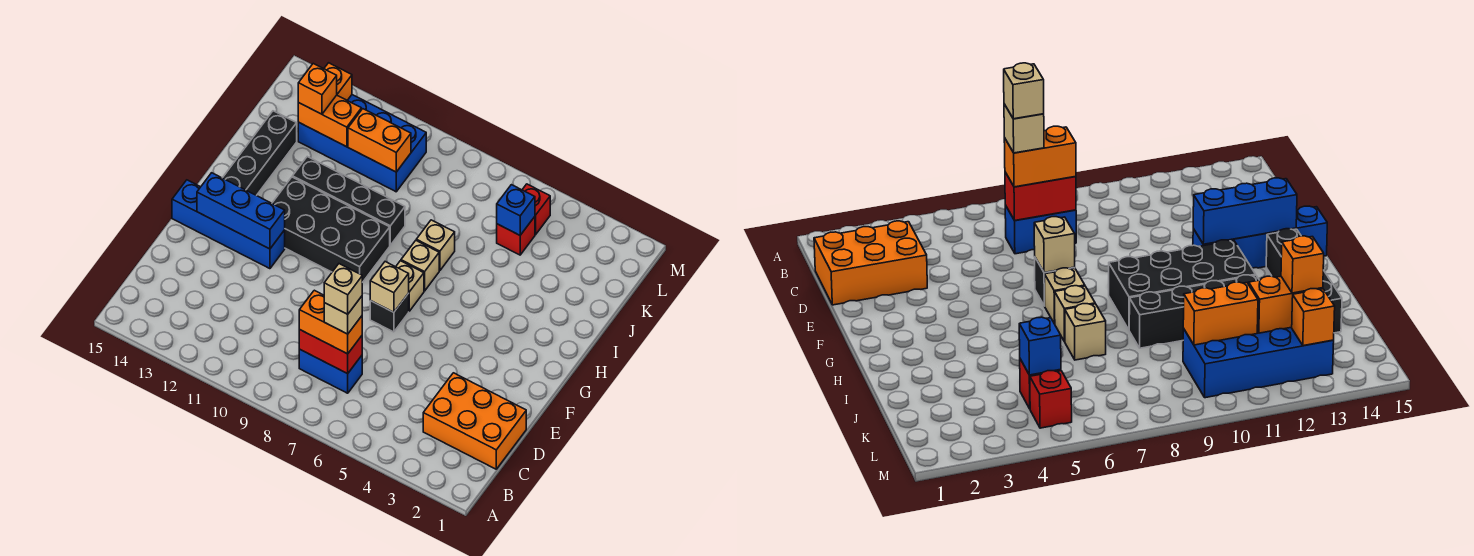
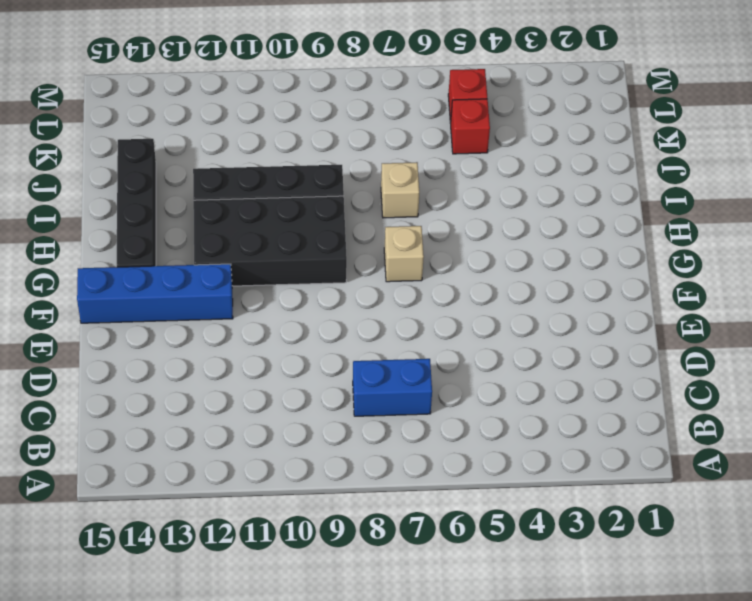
none -> orange brick C1:D3 level 1
none -> black brick F7 level 1
none -> tan brick H7 level 1

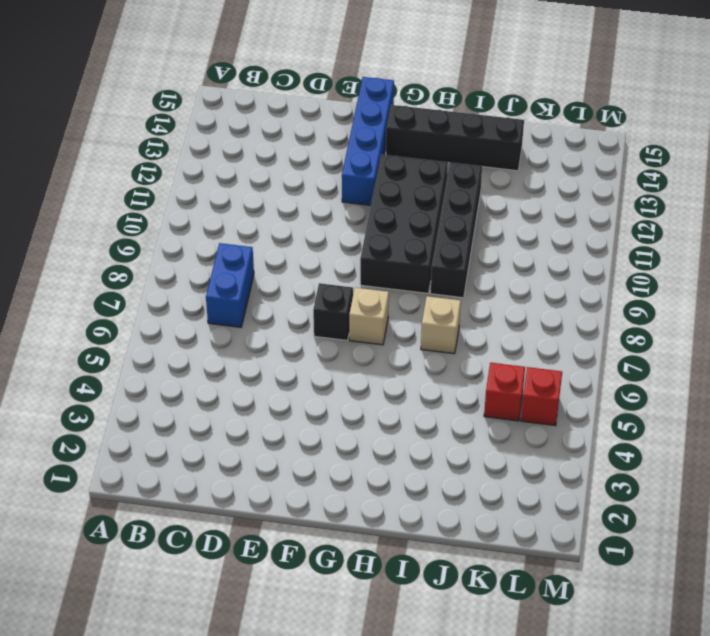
none -> orange brick C1:D3 level 1
none -> tan brick H7 level 1
none -> blue brick K10:L13 level 1

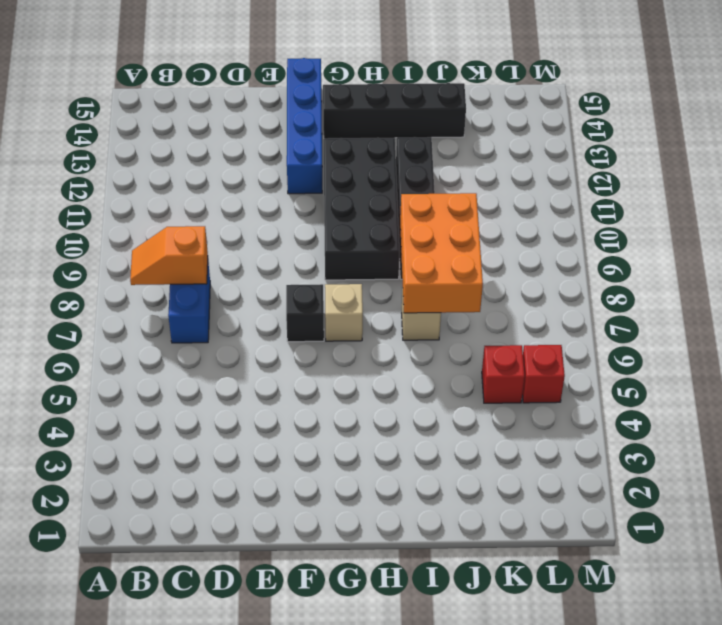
orange slope B8:C8 level 2 top C -> red brick C7:C8 level 2
orange brick I7:J9 level 2 -> orange brick C1:D3 level 1
none -> tan brick H7 level 1
none -> blue brick K10:L13 level 1
none -> tan brick F7 level 2

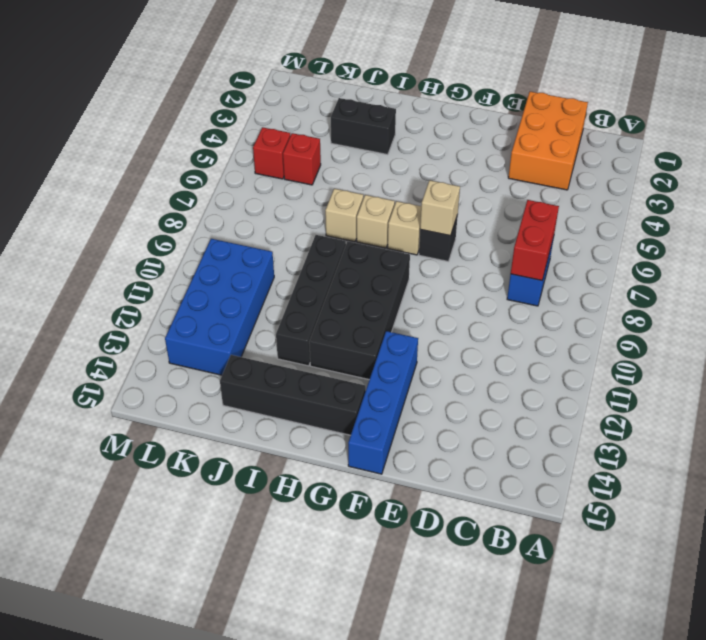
black brick I3:J3 level 1 -> none
none -> blue brick F12:F14 level 2
none -> blue brick K5 level 2
none -> orange brick K10:K11 level 2

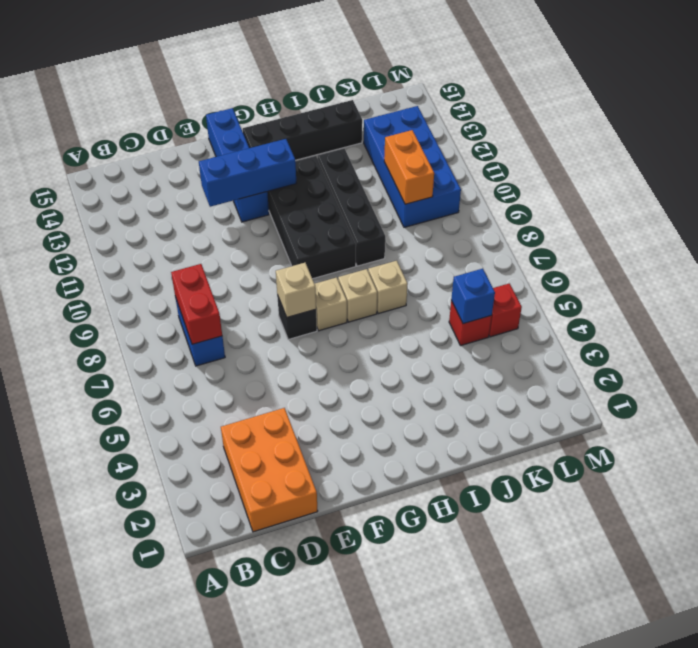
blue brick E12:G12 level 2 -> blue brick F12:F14 level 2
none -> orange brick K12:K13 level 2
none -> orange brick L13 level 2
none -> orange brick C7:C8 level 3

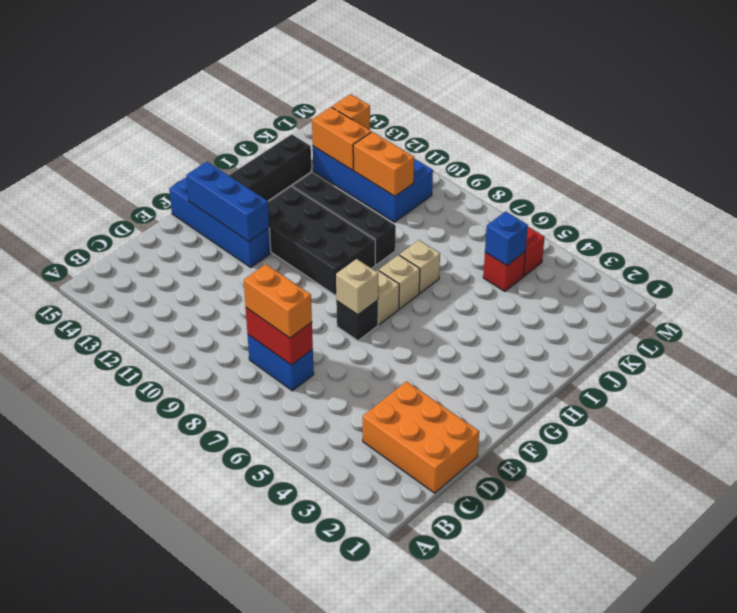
none -> orange brick K13 level 3
none -> tan brick C7 level 4
none -> tan brick C7 level 5

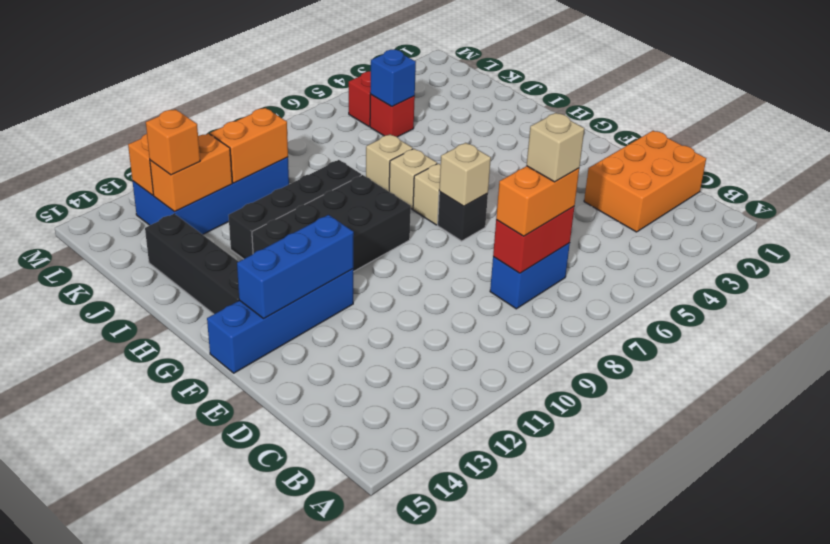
none -> tan brick C7 level 5

